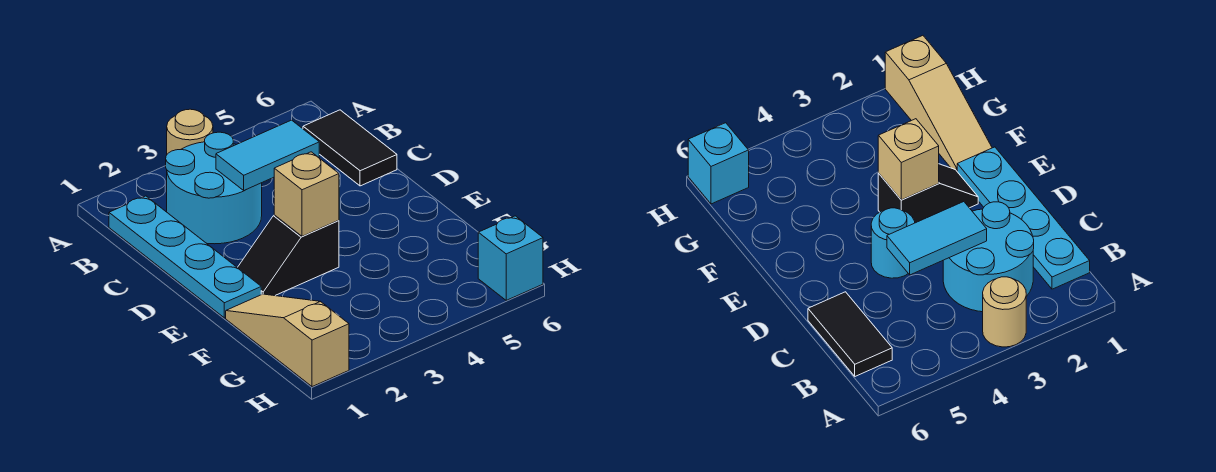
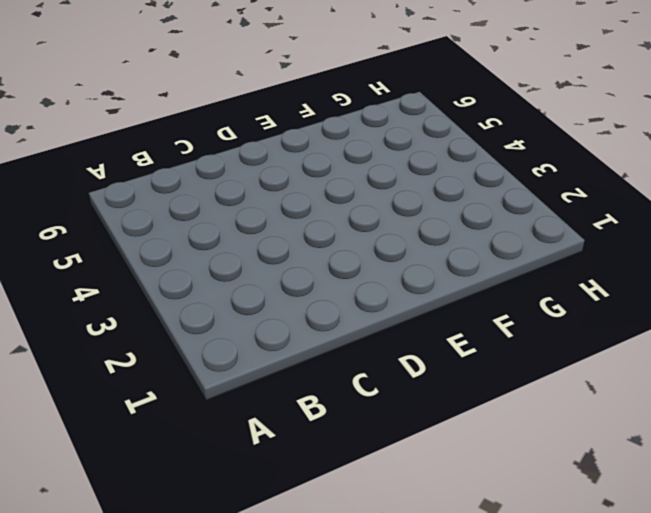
none -> tan round brick A3 level 1
none -> cyan plate B1:E1 level 1

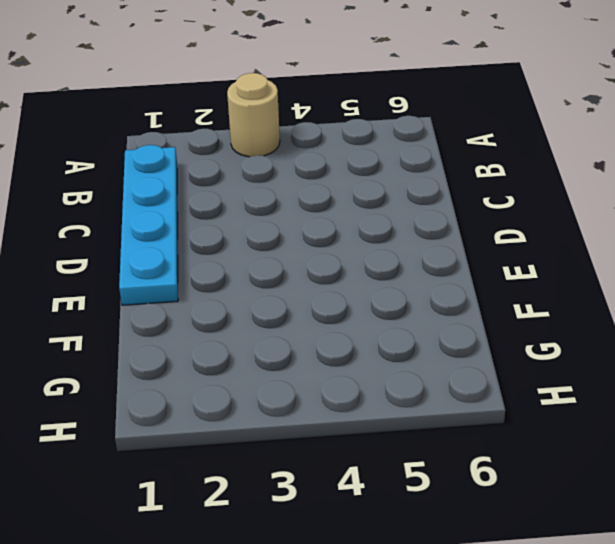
none -> cyan round brick B2:C3 level 1
none -> black tile B6:C6 level 1

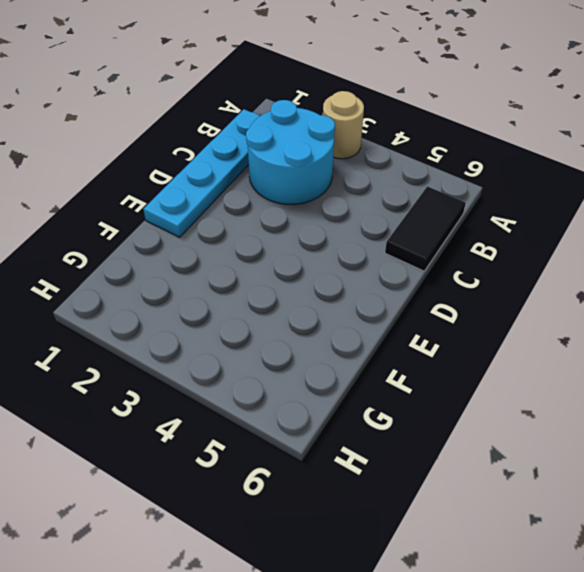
none -> cyan round brick D4 level 1
none -> black slope E2:E3 level 1 top 3

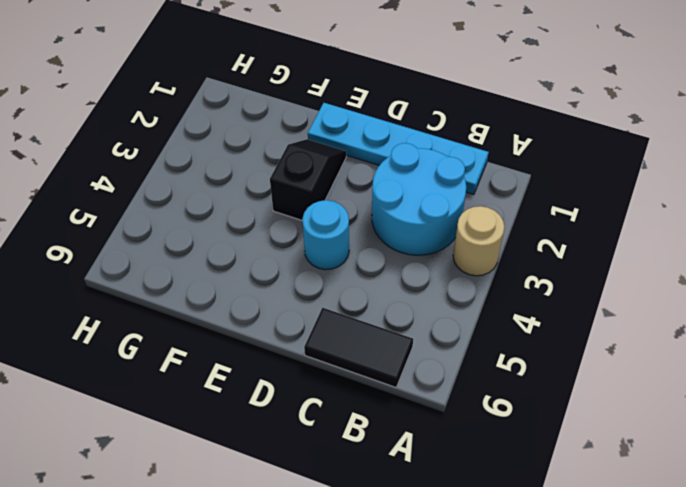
none -> tan slope F1:H1 level 1 top H
none -> cyan brick H6 level 1

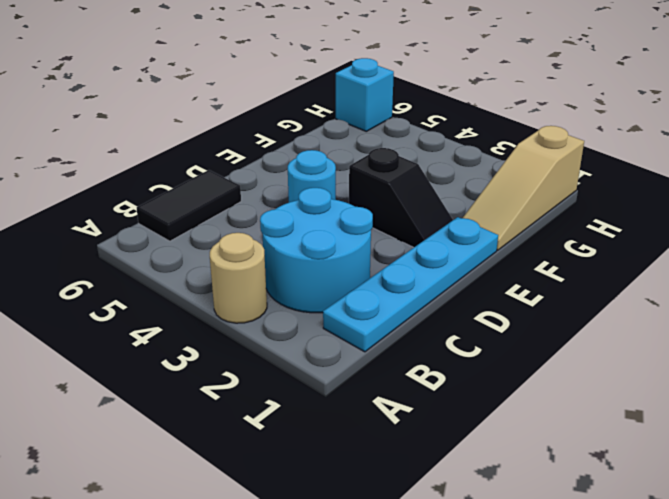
none -> cyan tile C3:C4 level 2
none -> tan brick E3 level 2

